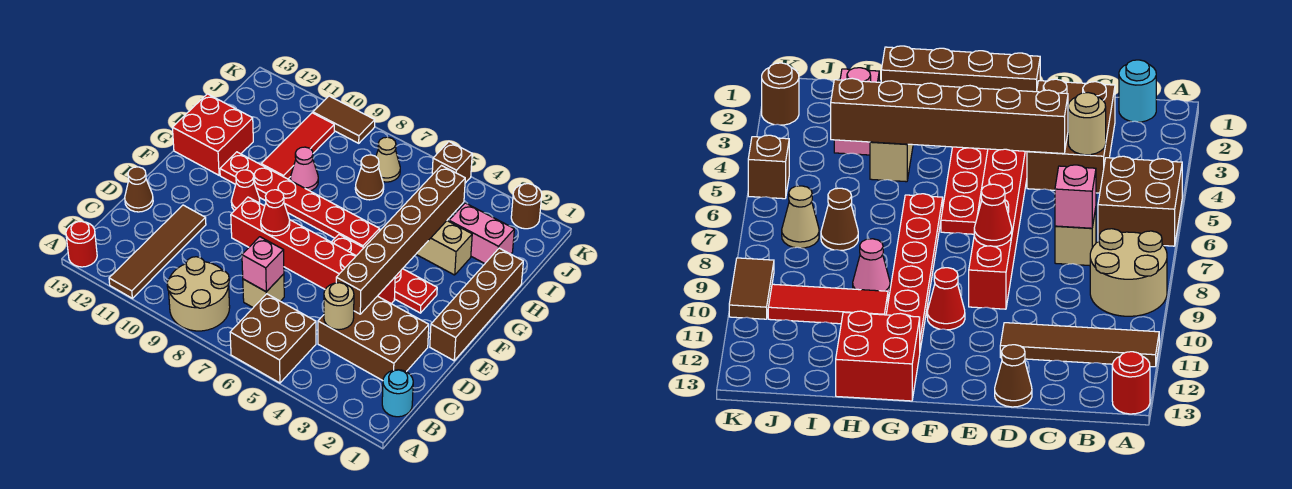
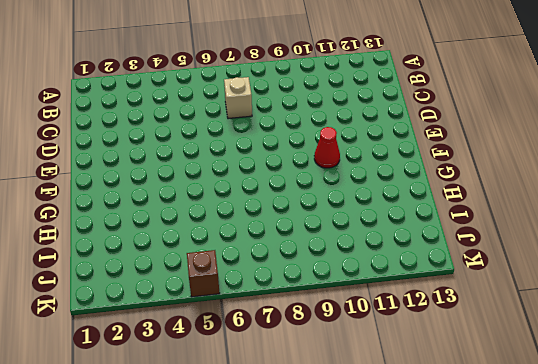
none -> brown brick A5:B6 level 1
none -> tan round brick A8:B9 level 1
none -> brown tile A11:D11 level 1

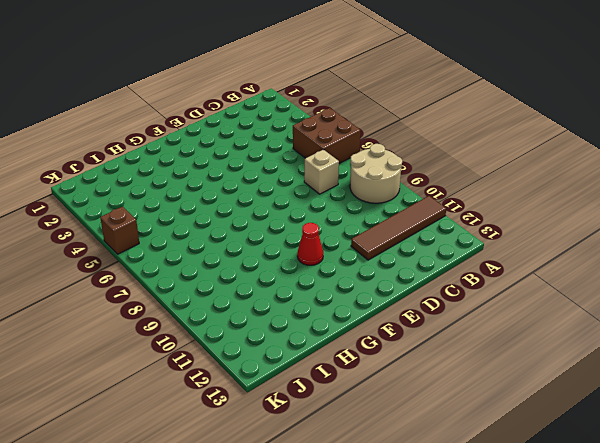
none -> red round brick A13 level 1
none -> cyan round brick B1 level 1
none -> brown brick C2:D4 level 1

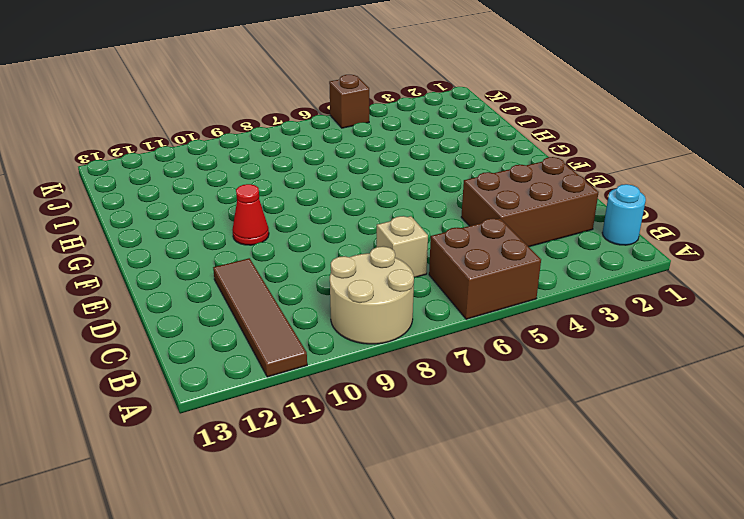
none -> red round brick A13 level 1
none -> brown cone D13 level 1
none -> brown brick E1:H1 level 1

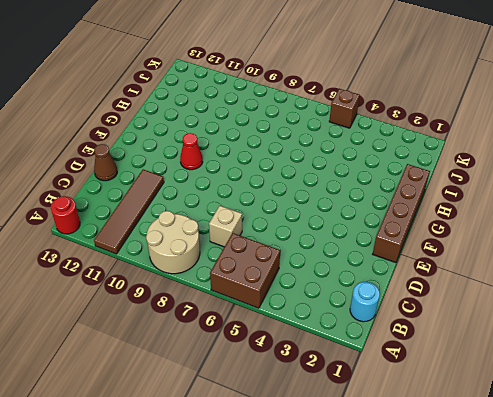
none -> brown brick C2:D4 level 1
none -> red brick E4:E9 level 1
none -> red plate F3:F6 level 1

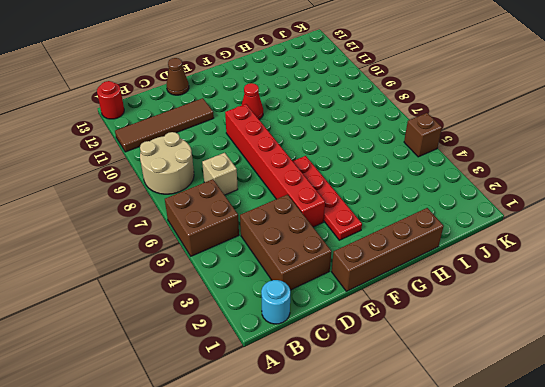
none -> red plate G6:G11 level 1
none -> red brick G12:H13 level 1
none -> tan brick H3:H4 level 1

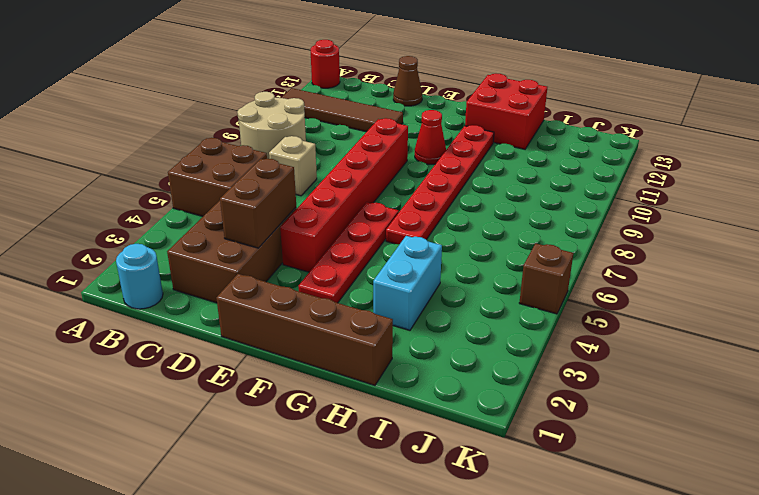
brown brick D3:D4 level 2 -> brown brick D4:I4 level 2
cyan brick H3:H4 level 1 -> tan brick H3:H4 level 1
none -> pink cone H9 level 1
none -> red tile H10:J10 level 1
none -> pink brick I2:I3 level 1

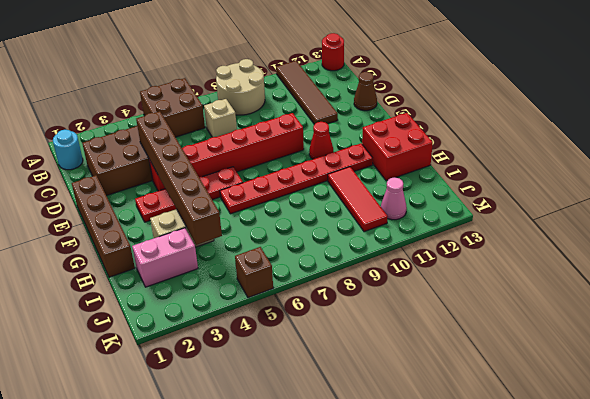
pink cone J11 level 1 -> pink cone H9 level 1
none -> brown cone I7 level 1
none -> tan cone J7 level 1
none -> brown round brick K2 level 1

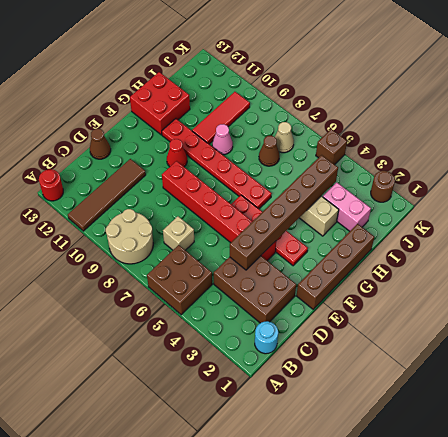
none -> brown tile K9:K10 level 1
none -> tan round brick C4 level 2
none -> pink brick C7 level 2

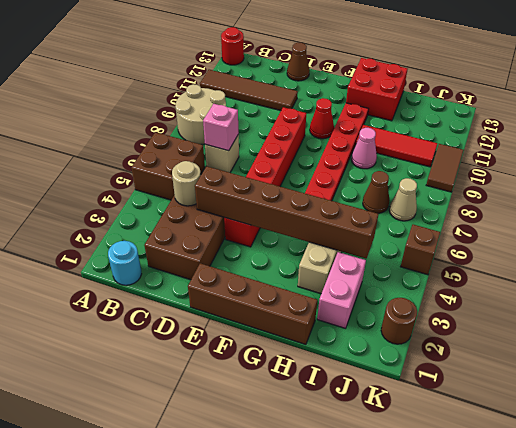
none -> red plate F3:F6 level 1
none -> red cone E8 level 2

